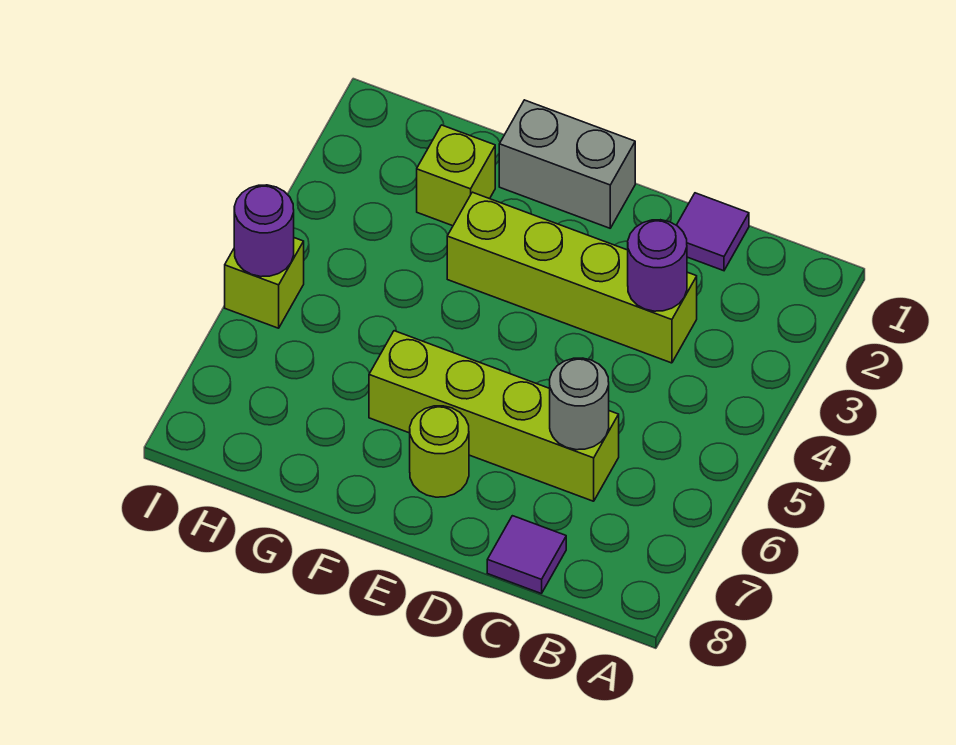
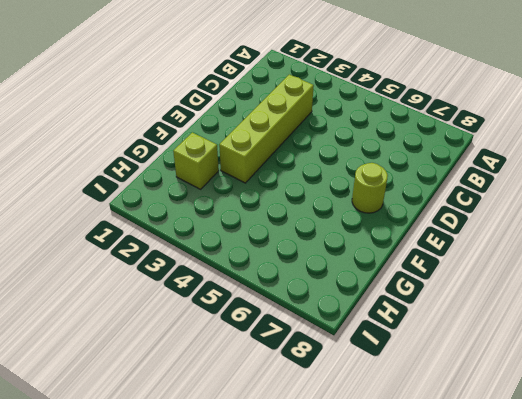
none -> purple tile C1 level 1
none -> lime brick C6:F6 level 1

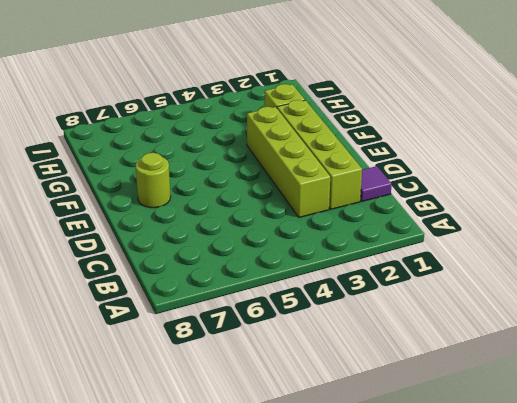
lime brick C2:F2 level 1 -> lime brick C6:F6 level 1
none -> purple tile C8 level 1
none -> grey brick E1:F1 level 1

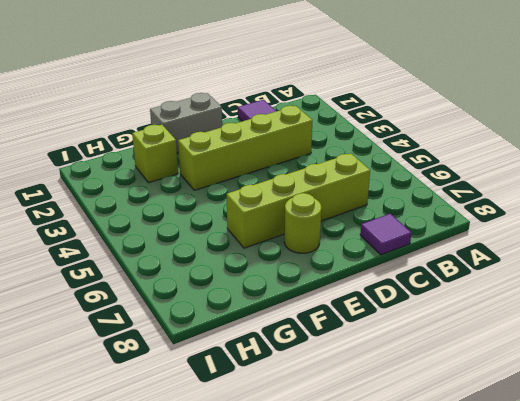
none -> lime brick I5 level 1
none -> purple round brick C3 level 2

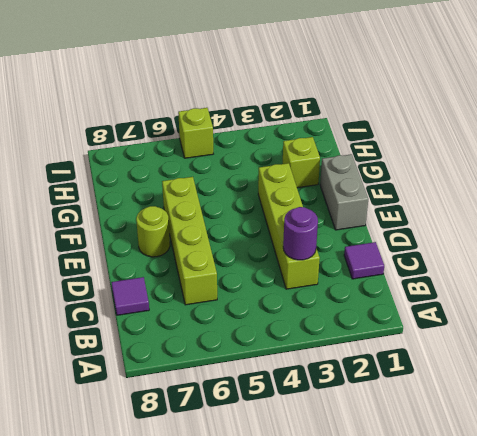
none -> grey round brick C6 level 2
none -> purple round brick I5 level 2

